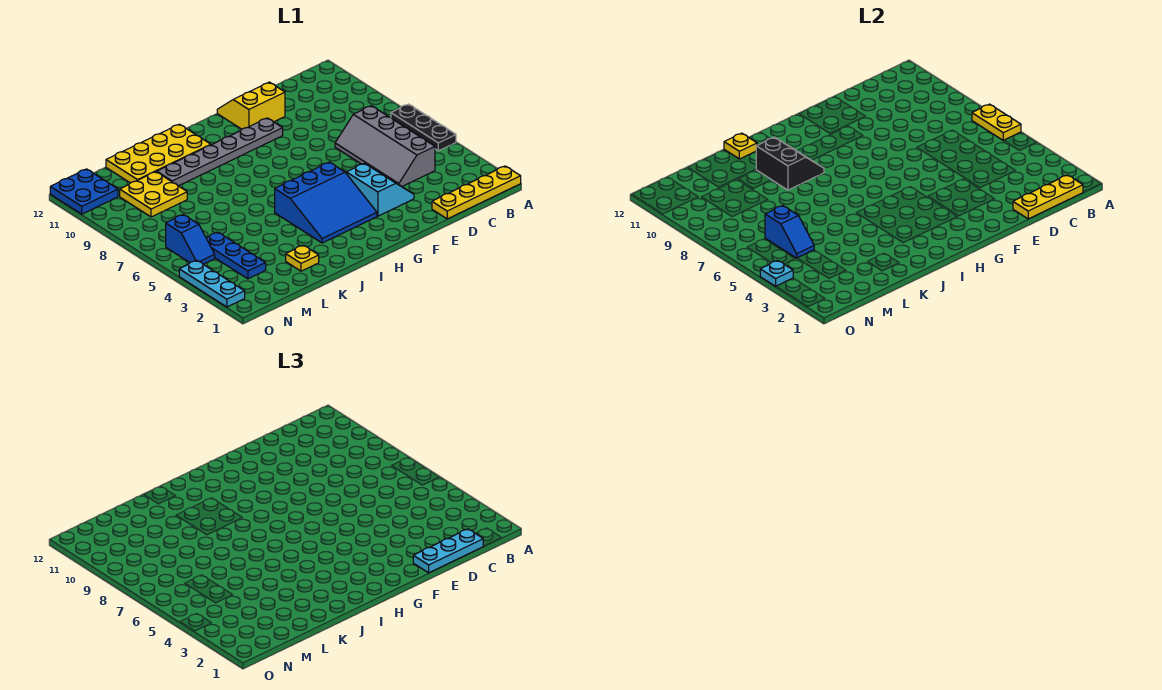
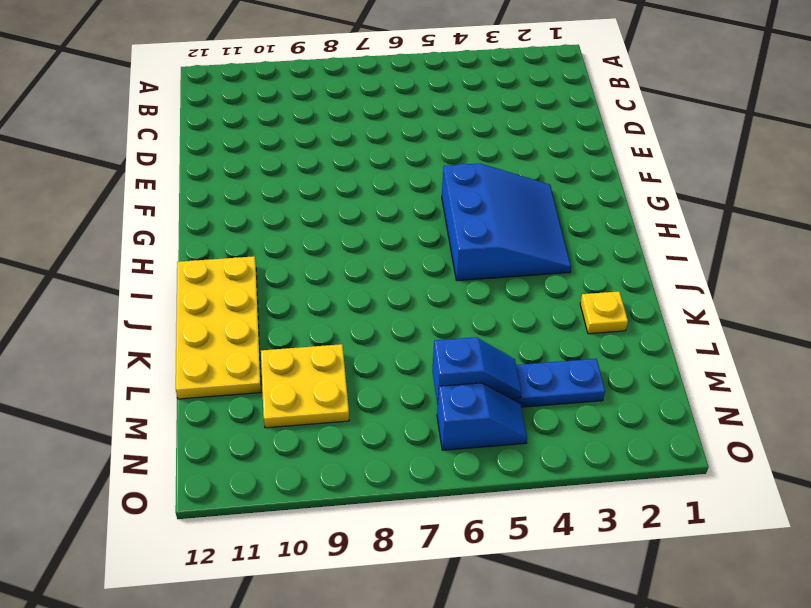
none -> yellow plate A1:D1 level 1
none -> black plate A5:A7 level 1
none -> grey slope C4:D7 level 1 top C

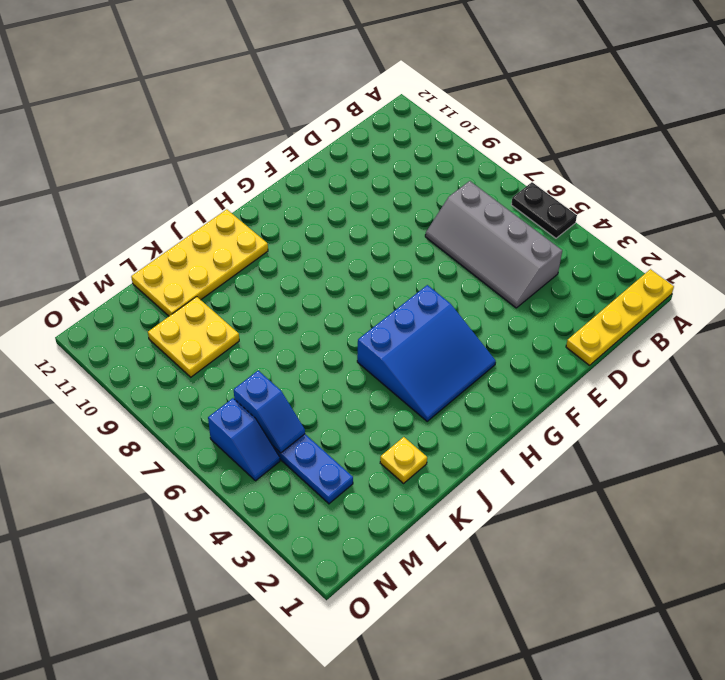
black plate A5:A6 level 1 -> black plate A5:A7 level 1
none -> cyan slope E3:F4 level 1 top F
none -> yellow slope E11:F12 level 1 top 11
none -> grey plate F10:K10 level 1

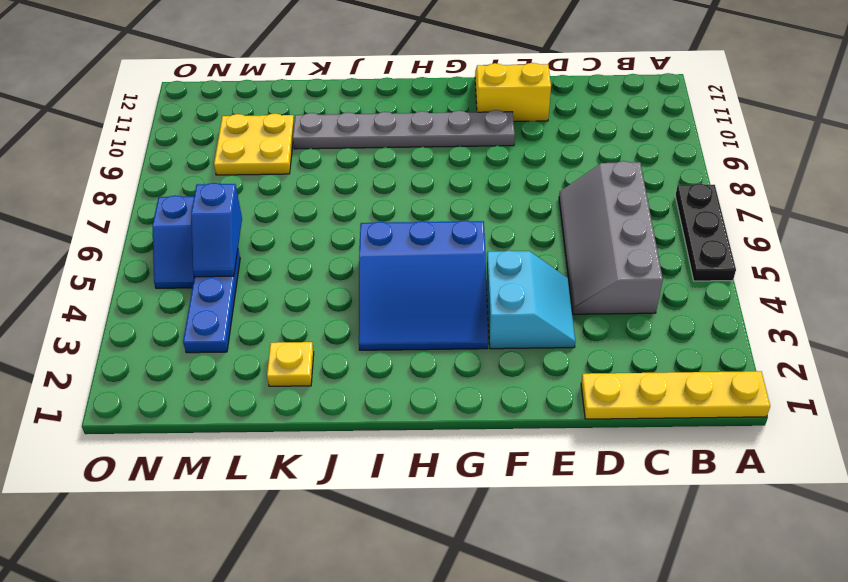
none -> yellow plate I11:L12 level 1
none -> blue plate N11:O12 level 1
none -> cyan plate O2:O4 level 1

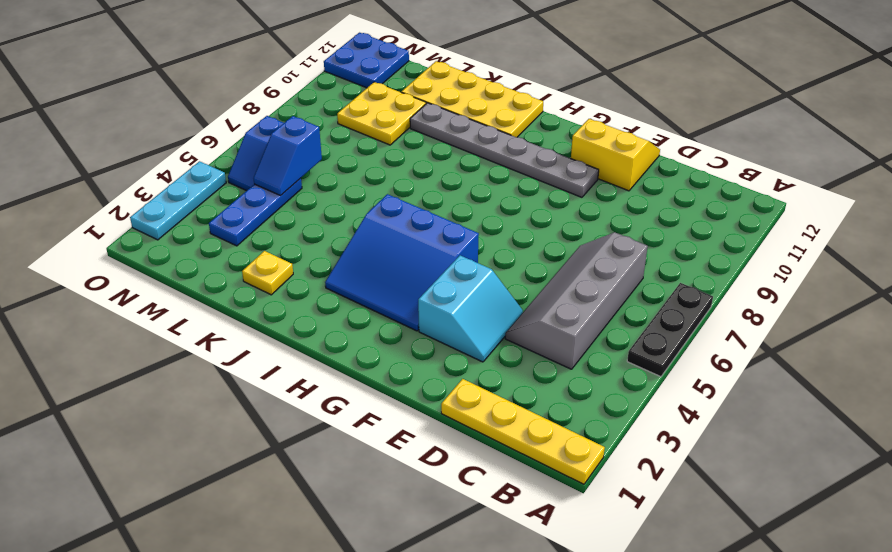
none -> yellow plate A6:A7 level 2
none -> yellow plate B1:D1 level 2
none -> black slope I9:J10 level 2 top J

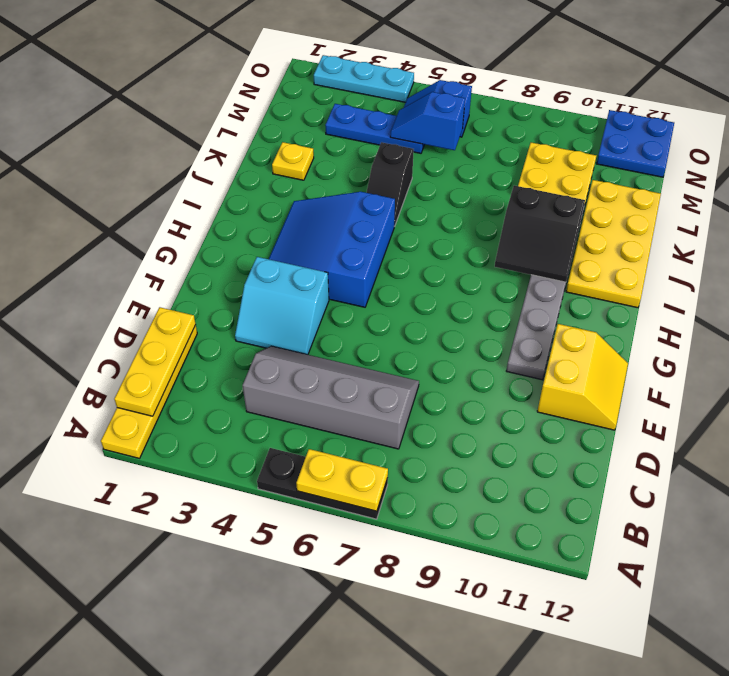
black slope J5:K5 level 1 top K -> none
none -> yellow plate J12 level 2
none -> cyan plate O4 level 2
none -> cyan plate C1:E1 level 3

